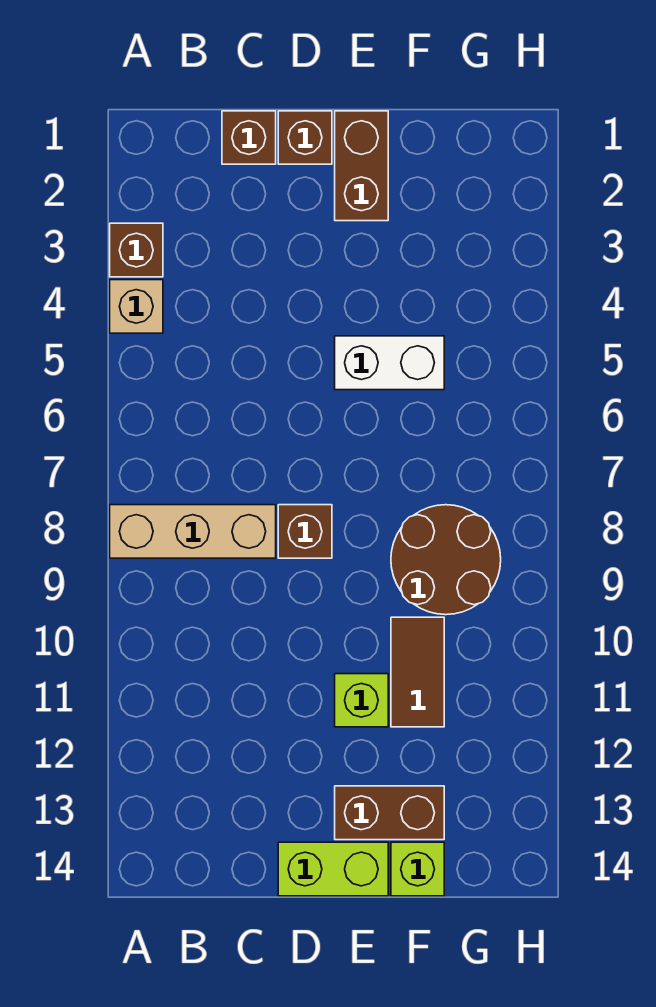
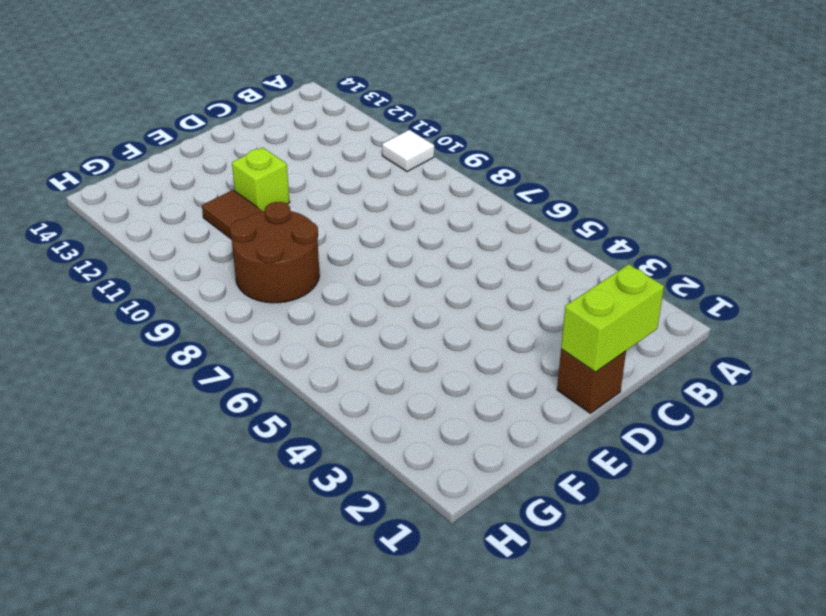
white tile A10 level 1 -> none
lime brick C1:D1 level 2 -> lime brick D14:E14 level 1
none -> brown brick A3 level 1
none -> tan brick A4 level 1
none -> tan brick A8:C8 level 1

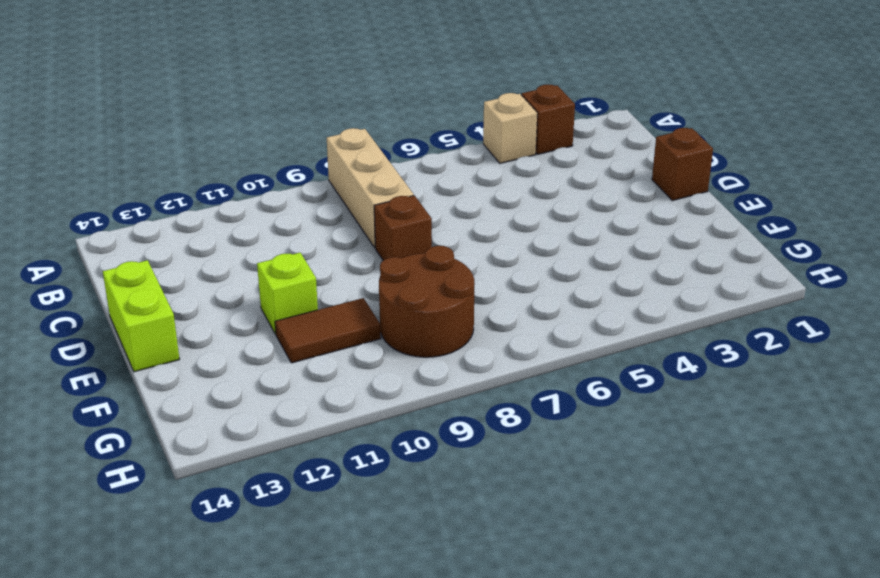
none -> brown brick C1 level 1
none -> brown brick E1:E2 level 1
none -> white brick E5:F5 level 1

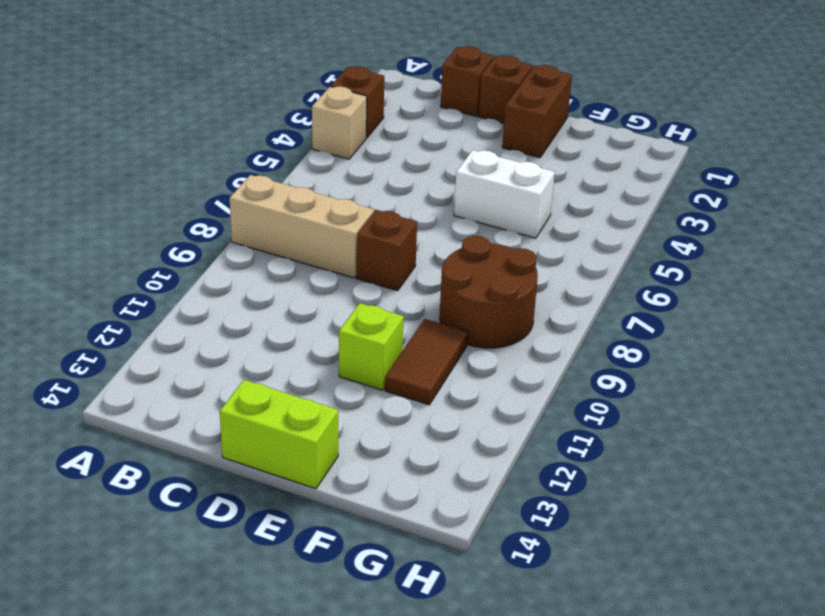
none -> brown brick E13:F13 level 1
none -> lime brick F14 level 1

